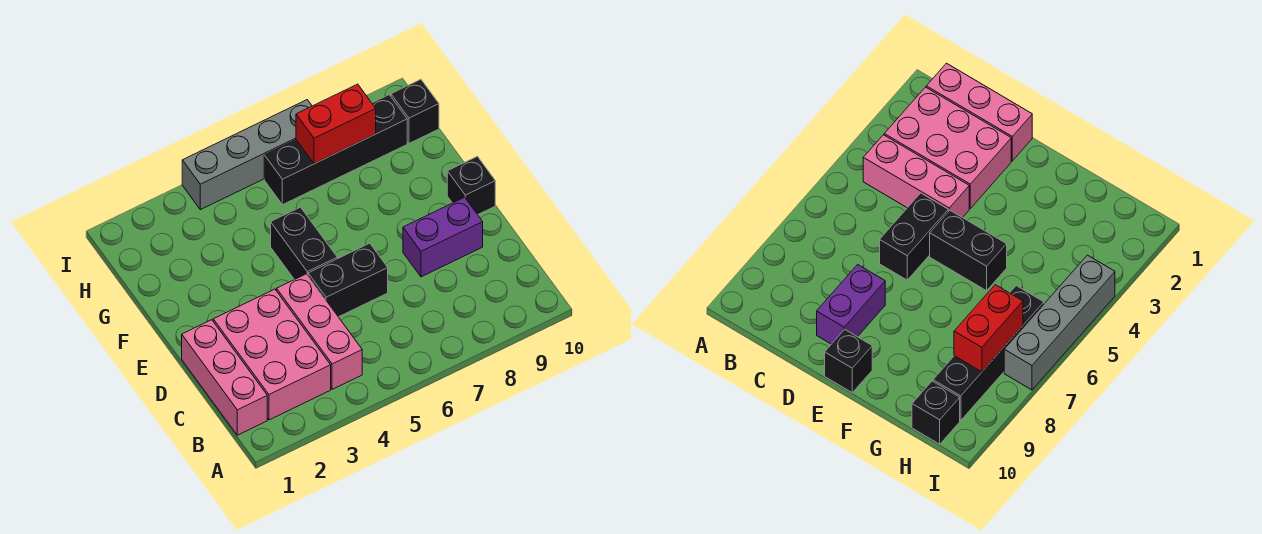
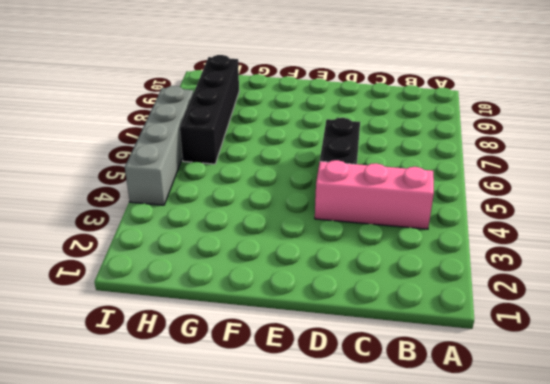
none -> pink brick B1:D1 level 1
none -> pink brick B2:D3 level 1

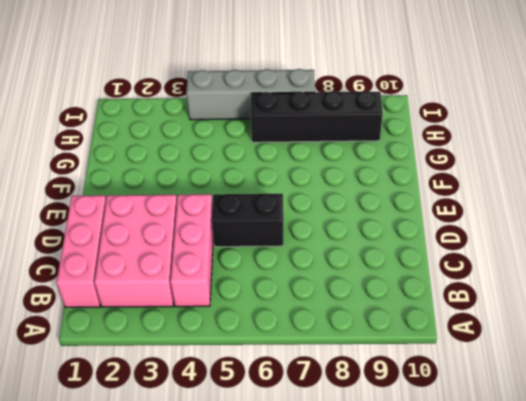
none -> purple brick D8:D9 level 1
none -> black brick E5:F5 level 1

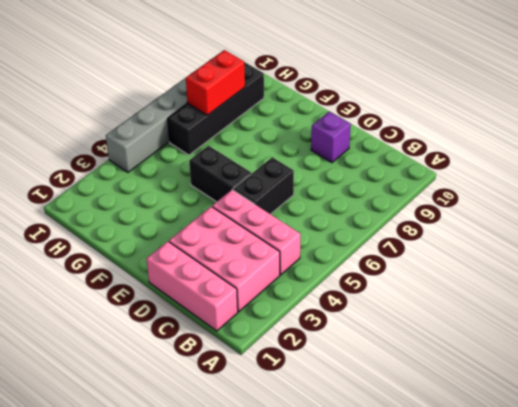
purple brick D9 level 1 -> purple brick D8:D9 level 1
none -> black brick E10 level 1
none -> black brick H10 level 1

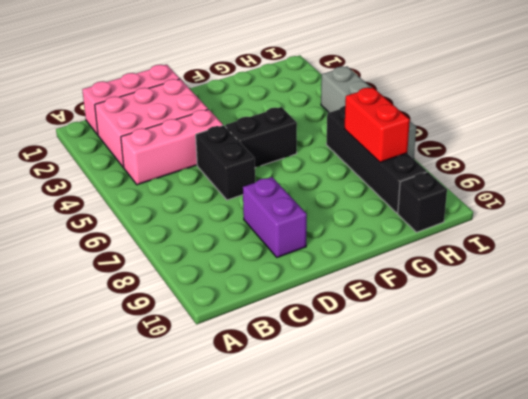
none -> black brick E10 level 1

